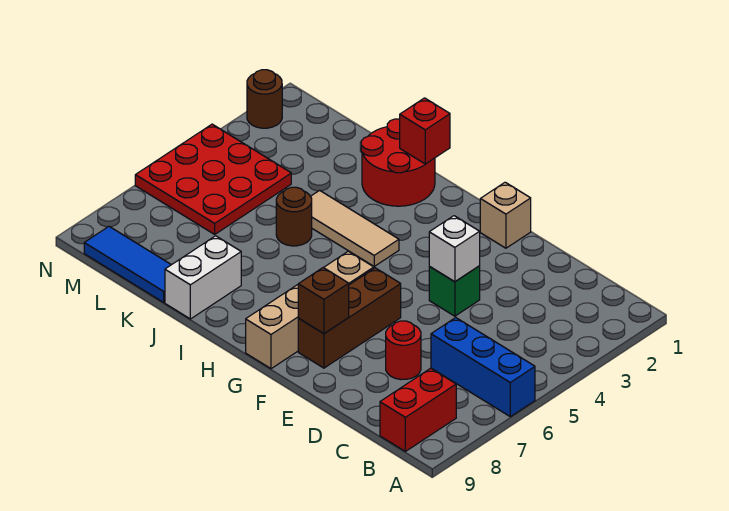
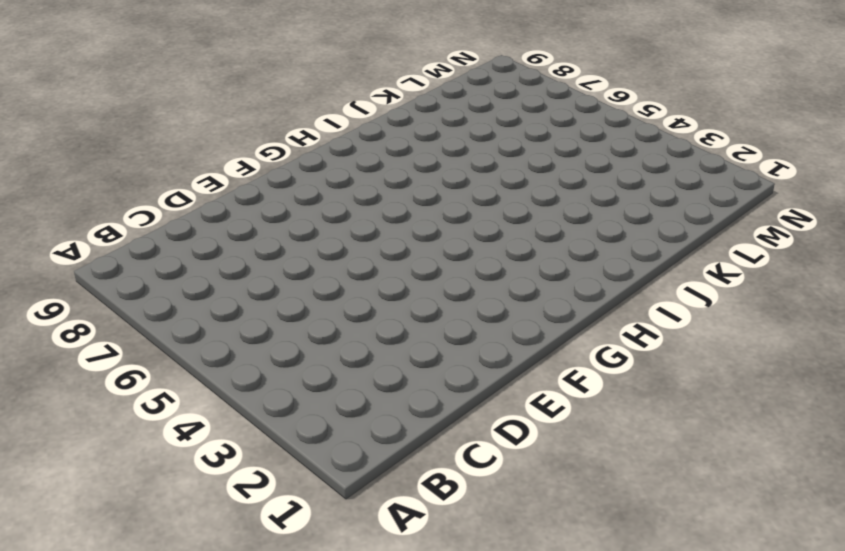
none -> blue brick A6:C6 level 1
none -> red brick B8:B9 level 1
none -> red round brick D7 level 1

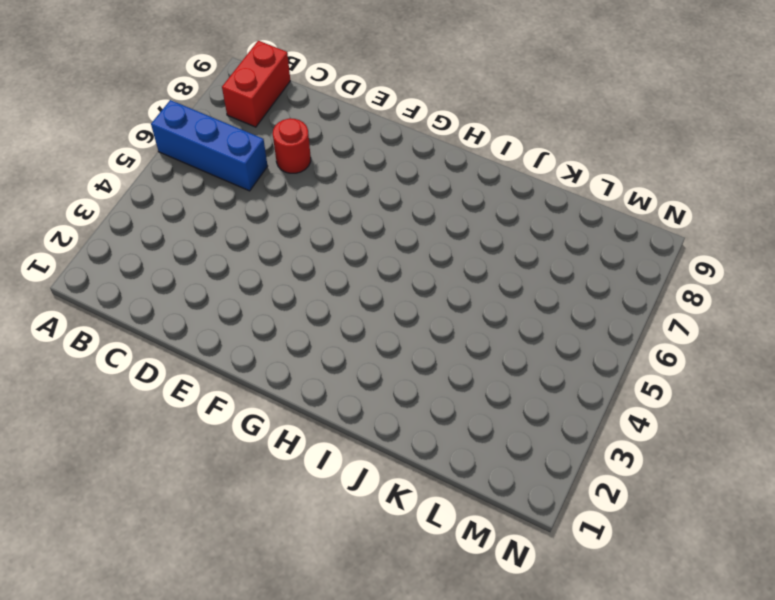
none -> green brick E4 level 1
none -> tan brick F1 level 1
none -> brown brick F6:F8 level 1

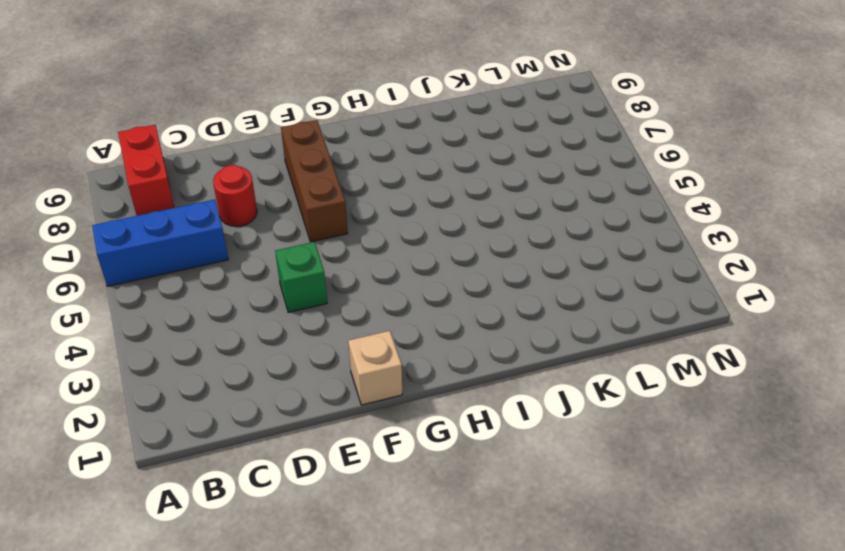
none -> tan brick G6:G9 level 1
none -> tan tile H4:J4 level 1
none -> red round brick I1:J2 level 1

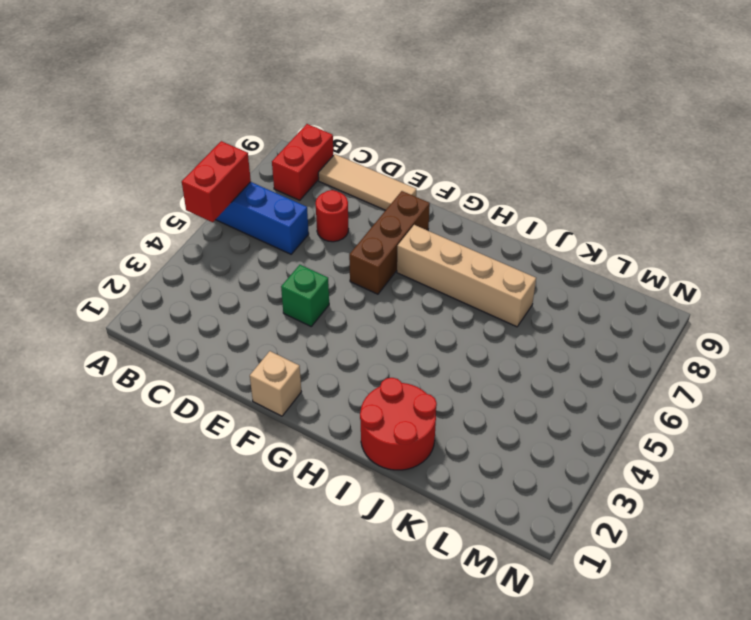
red brick A5:A6 level 2 -> none
tan tile C9:E9 level 1 -> tan tile H4:J4 level 1
tan brick G7:J7 level 1 -> tan brick G6:G9 level 1
none -> brown round brick J5 level 1
none -> white brick J8:J9 level 1
none -> blue tile K9:M9 level 1

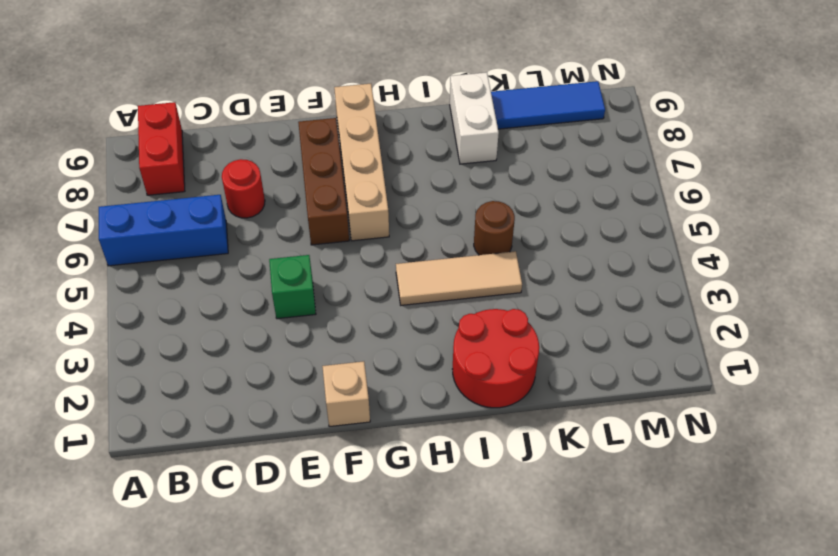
none -> red plate L4:N6 level 1
none -> brown round brick N2 level 1
none -> white brick E4 level 2

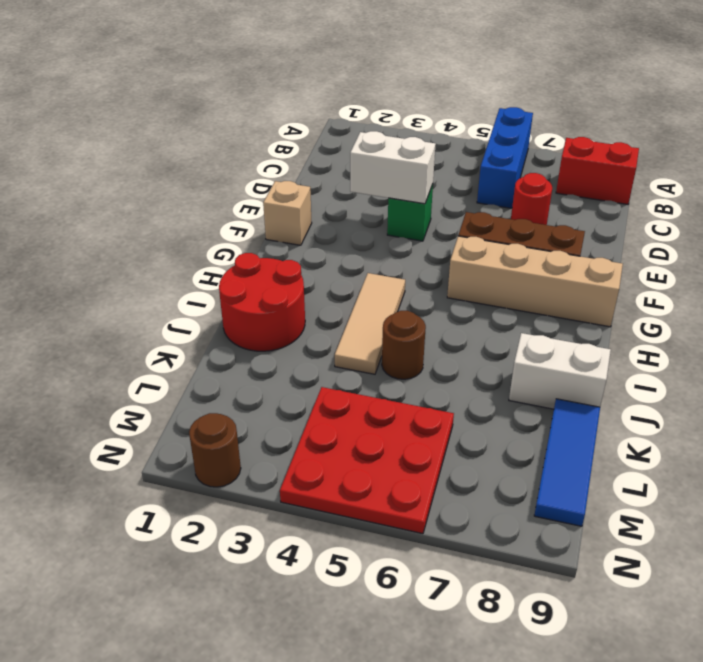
white brick E3:E4 level 2 -> white brick E4 level 2
none -> brown brick F8 level 2
none -> red brick I1 level 2

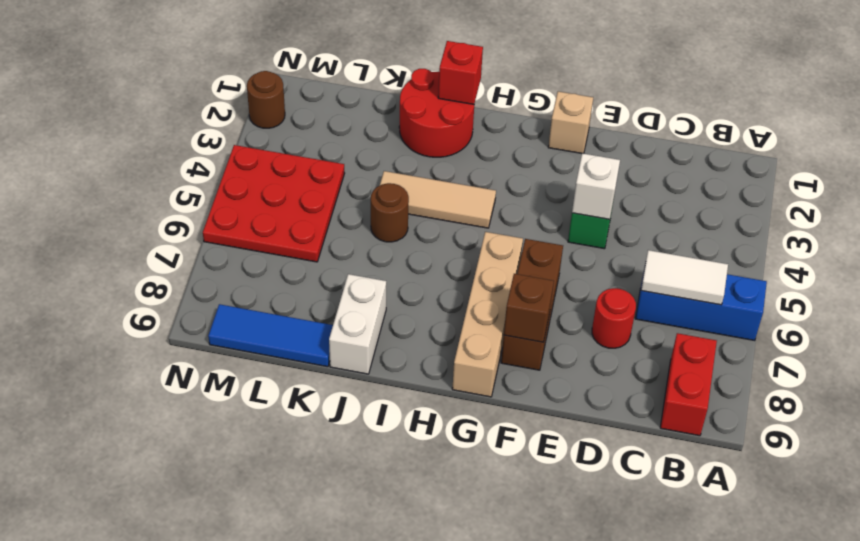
white tile B6:C6 level 2 -> none

